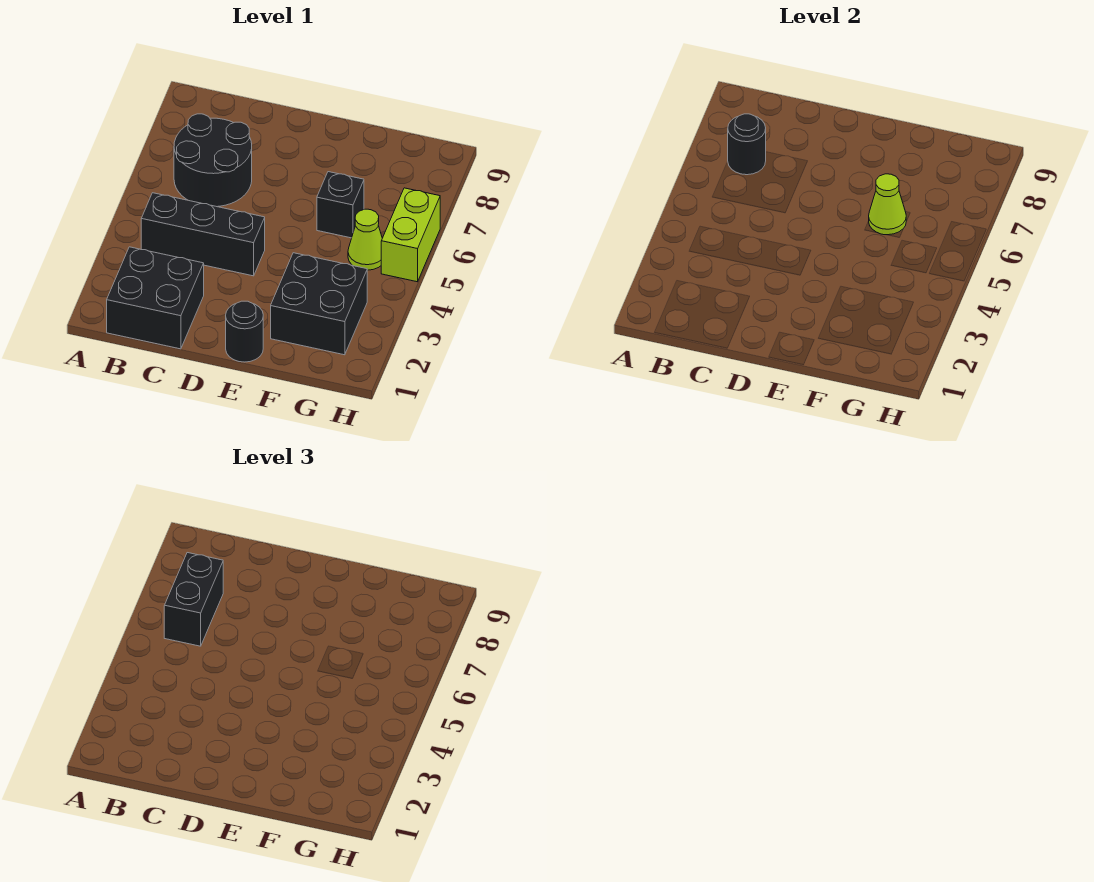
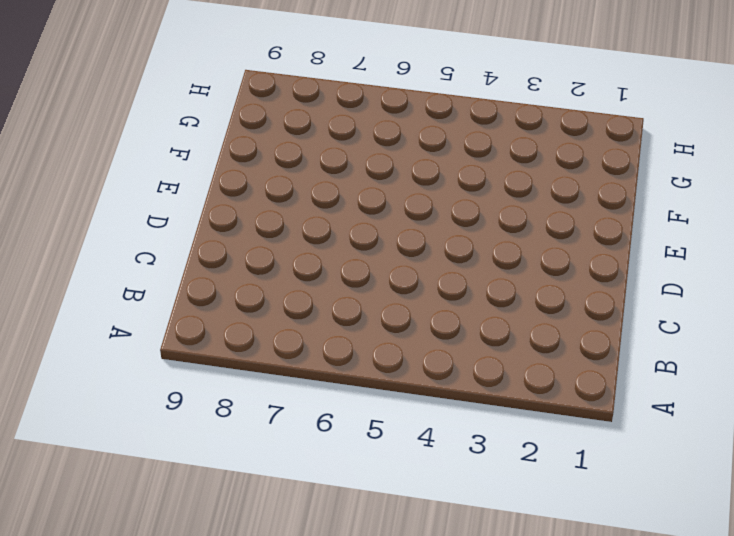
none -> black brick B1:C2 level 1
none -> black brick B4:D4 level 1

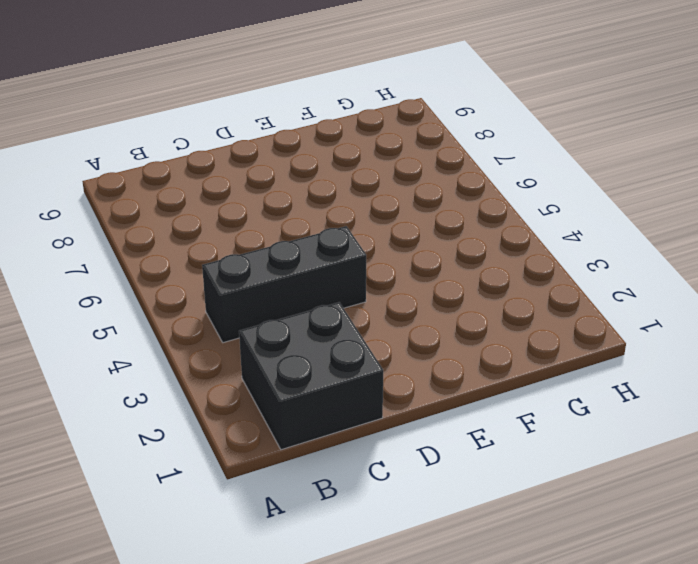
none -> black round brick B6:C7 level 1
none -> black round brick E1 level 1

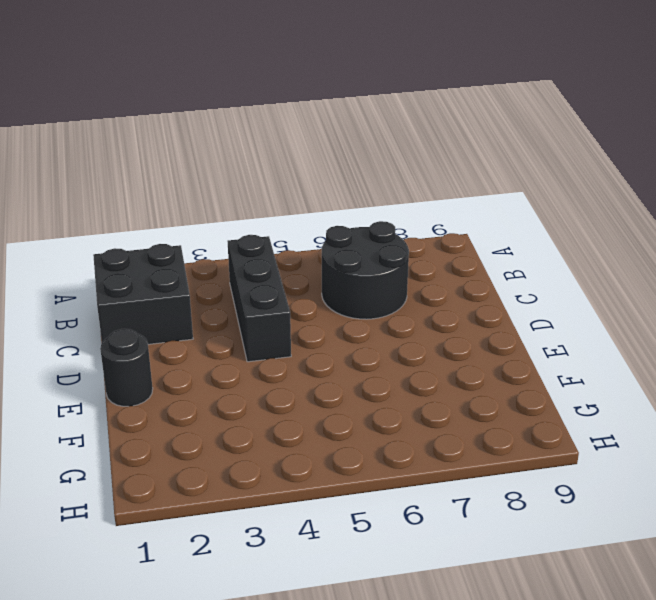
none -> black brick F2:G3 level 1
none -> black brick F6 level 1

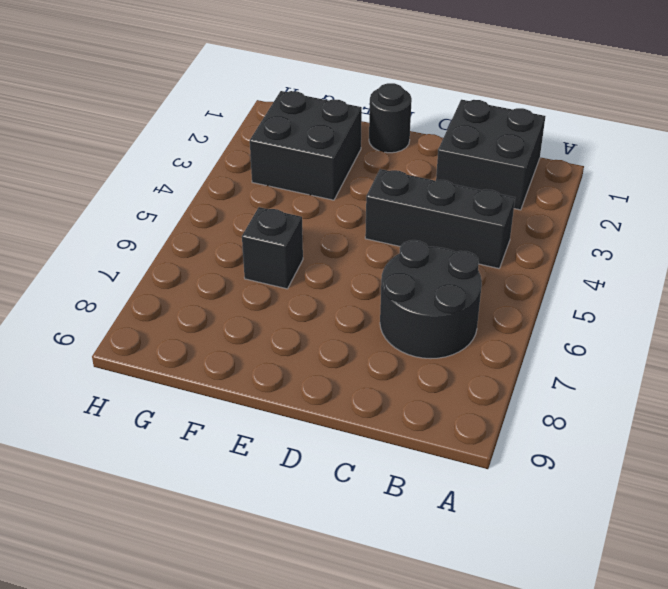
none -> lime cone G5 level 1
none -> lime brick H5:H6 level 1

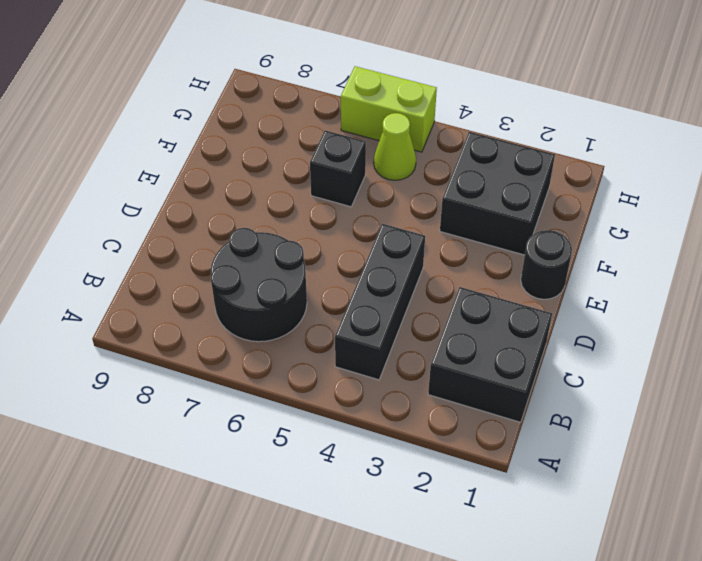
none -> black round brick B7 level 2
none -> lime cone F6 level 2

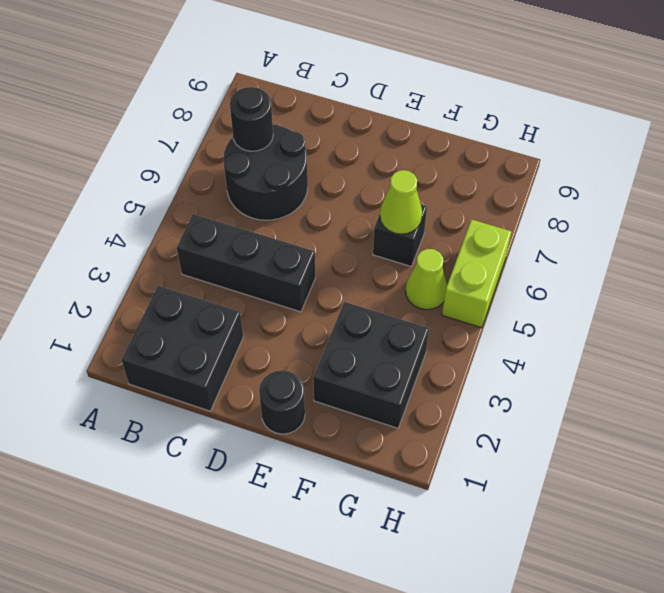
none -> black brick B6:B7 level 3

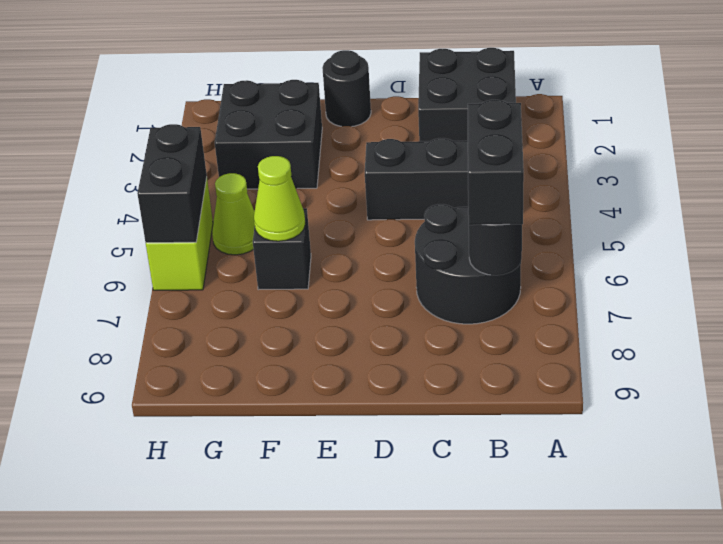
black brick H5:H6 level 2 -> none

